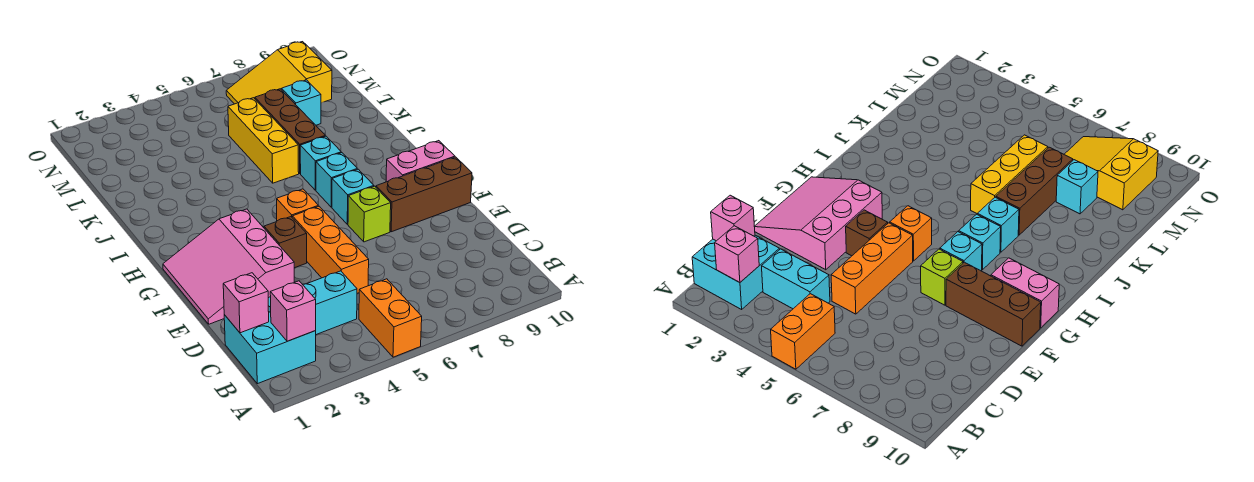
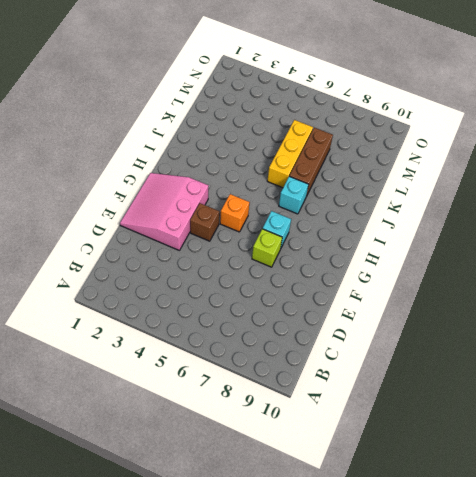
none -> orange brick A5:B5 level 1
none -> cyan brick B1:C2 level 1
none -> cyan brick C3:C4 level 1

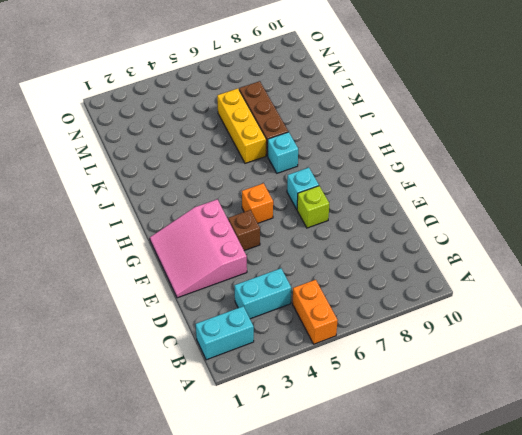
cyan brick B1:B2 level 1 -> cyan brick B1:C2 level 1
none -> orange brick D5:F5 level 1
none -> brown brick F8:F10 level 1
none -> pink brick G9:G10 level 1

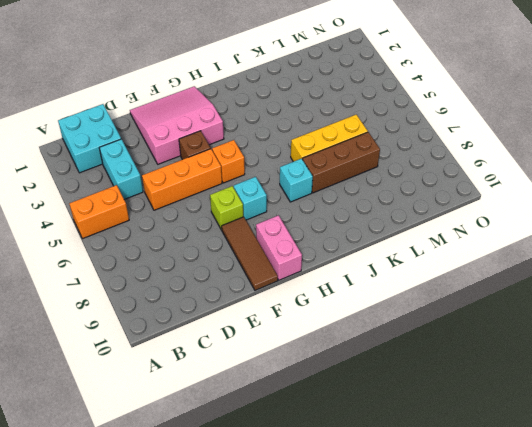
brown tile F8:F10 level 1 -> brown brick F8:F10 level 1
none -> cyan brick H7 level 1
none -> cyan brick L8 level 1
none -> yellow slope M7:N9 level 1 top 9

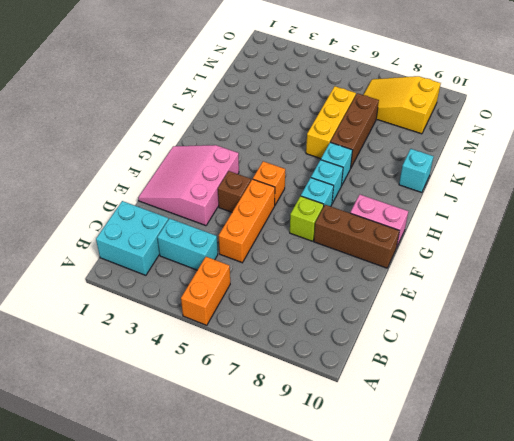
cyan brick J10 level 1 -> cyan brick L8 level 1
none -> pink brick B2 level 2
none -> pink brick C1 level 2

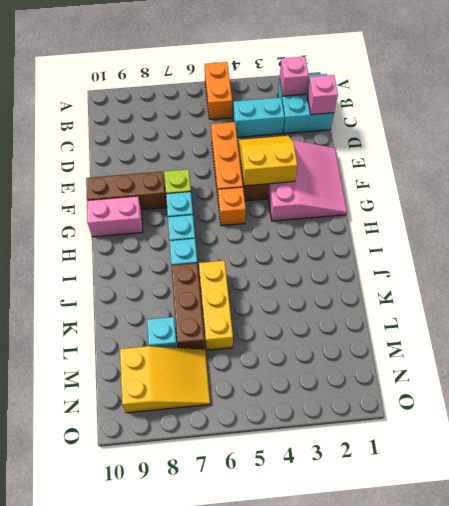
yellow slope E3:F4 level 2 top F -> none

